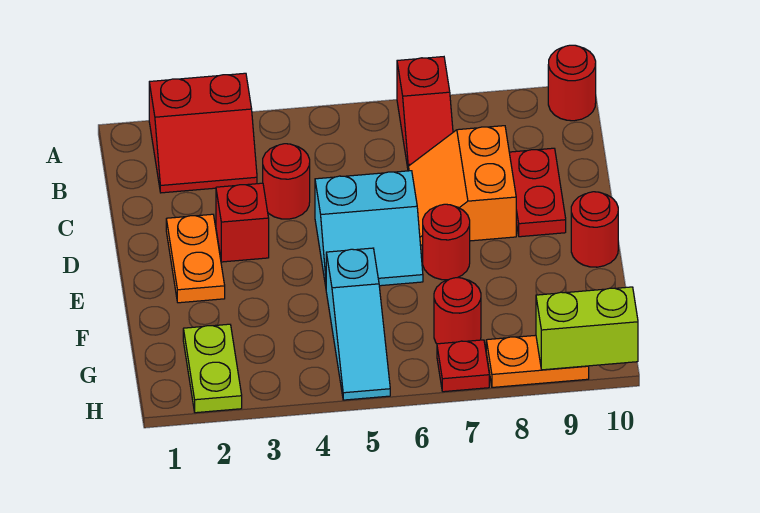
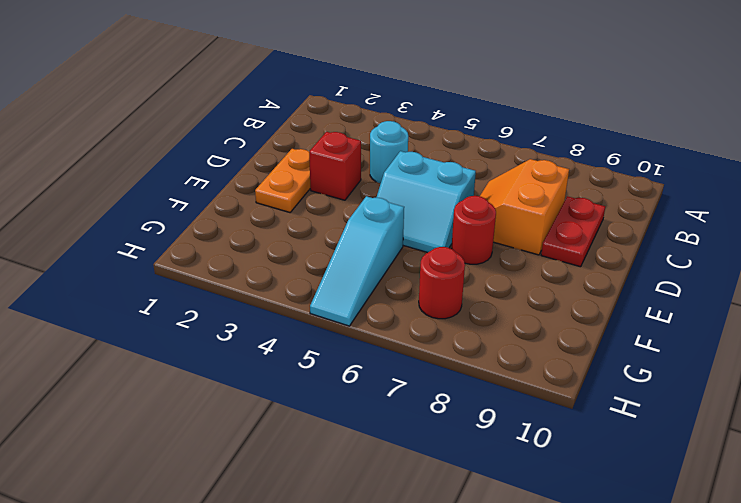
cyan round brick C4 level 1 -> red round brick C4 level 1
none -> red slope A2:B3 level 1 top A
none -> red slope A7:B7 level 1 top A
none -> red round brick A10 level 1

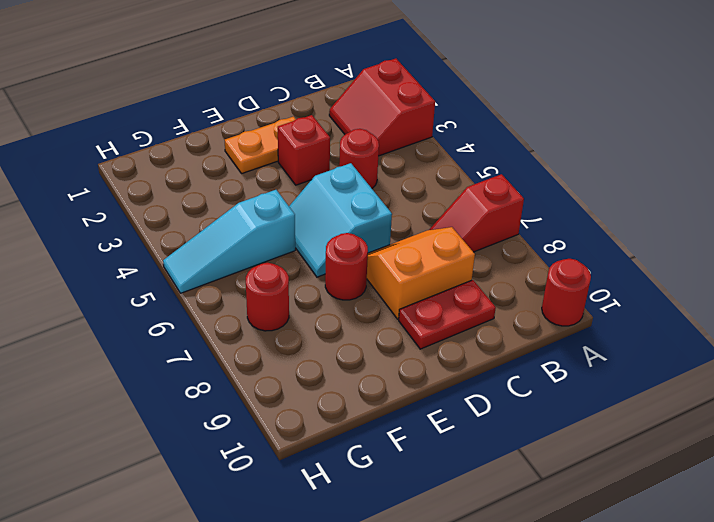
none -> red round brick E10 level 1
none -> lime plate G2:H2 level 1
none -> red plate H7 level 1

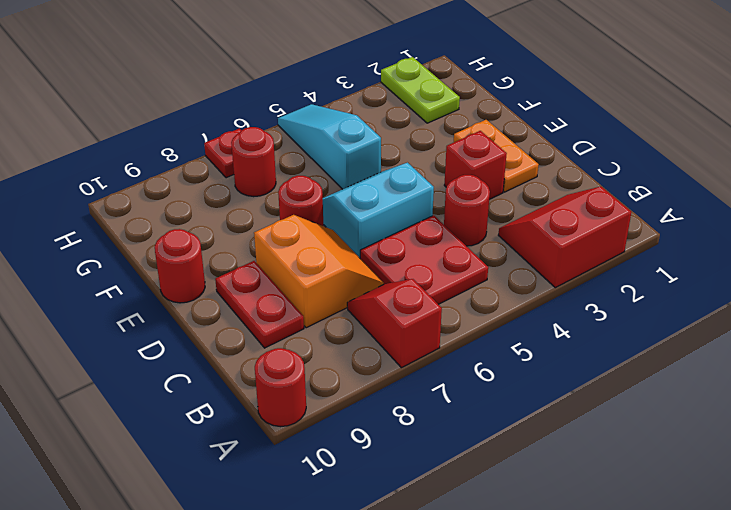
red plate B5:C6 level 1 -> none
none -> orange plate H8:H9 level 1
none -> lime brick H9:H10 level 2

